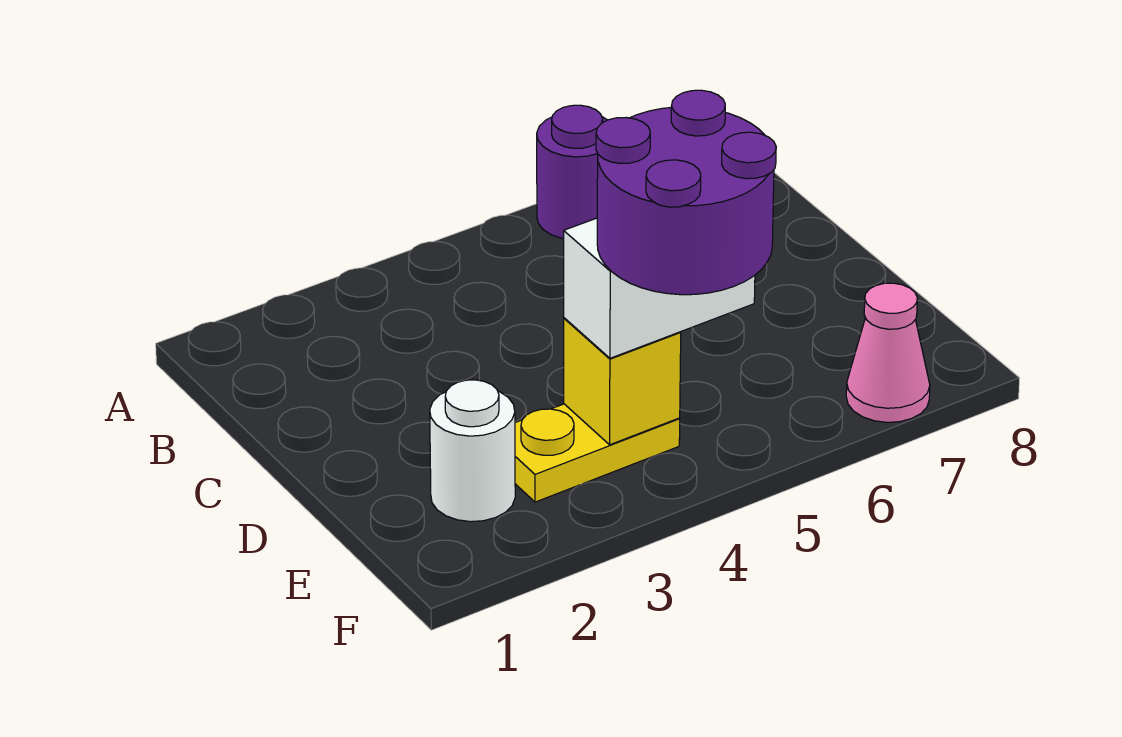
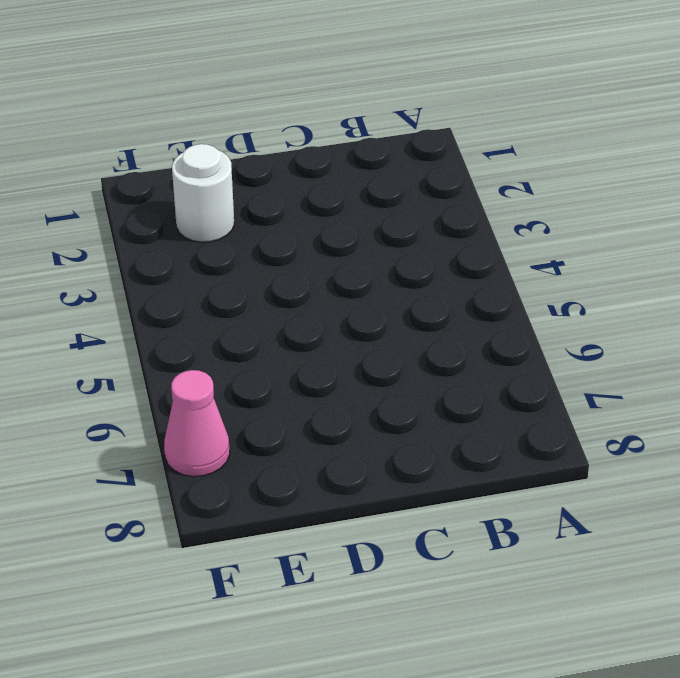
none -> purple round brick A6 level 1
none -> yellow plate E3:E4 level 1

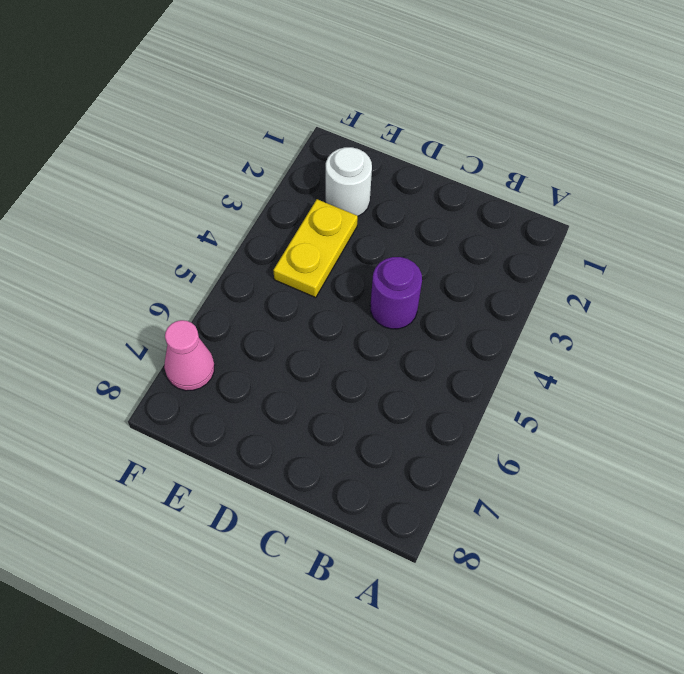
purple round brick C4 level 1 -> purple round brick A6 level 1
none -> yellow brick E4 level 2
none -> white brick E4:E5 level 3

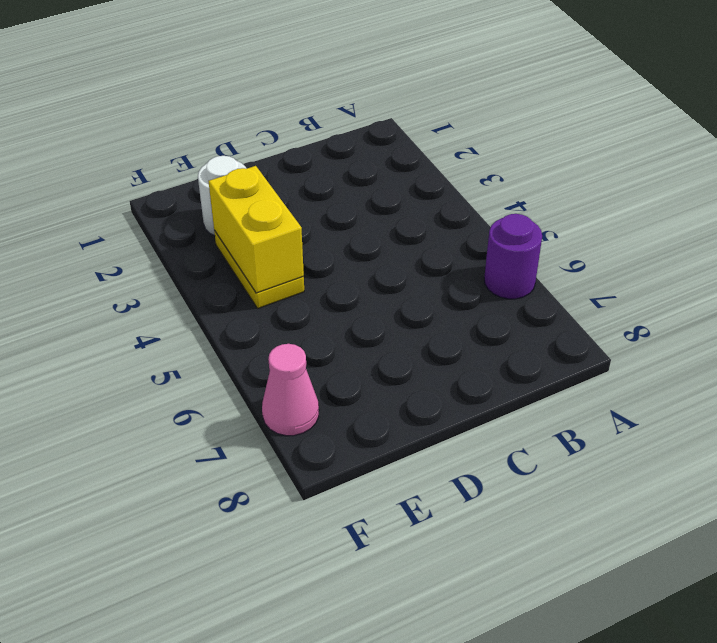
yellow brick E3:E4 level 2 -> yellow brick E4 level 2
none -> white brick E4:E5 level 3
none -> purple round brick E4:F5 level 4

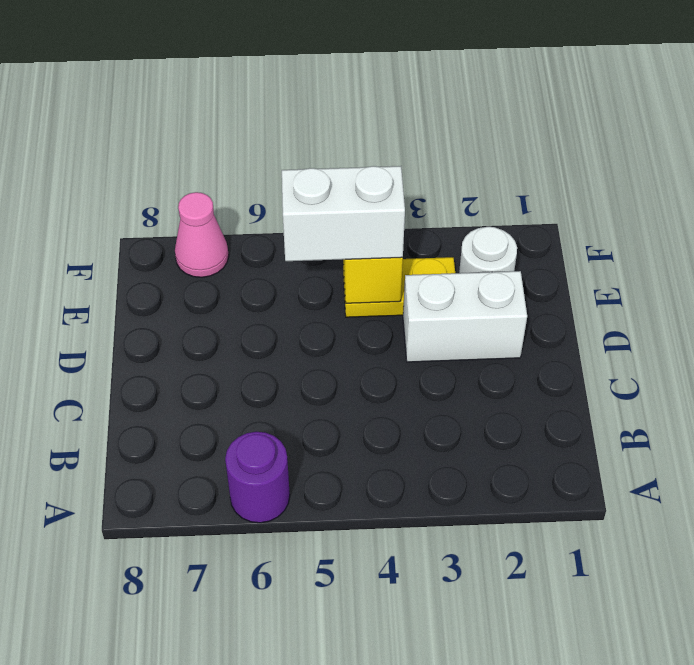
white brick D2:D3 level 1 -> none
none -> purple round brick E4:F5 level 4

